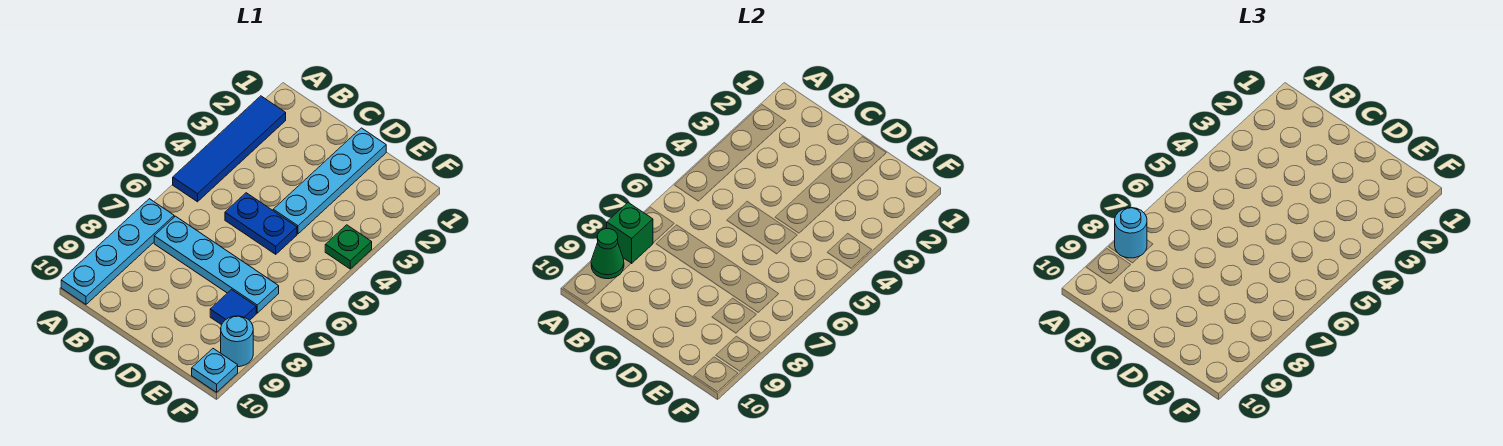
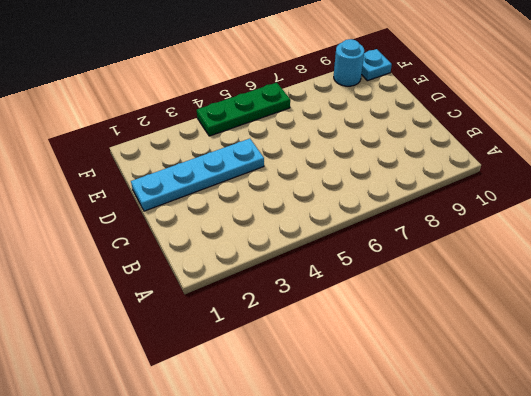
green plate F4:F6 level 1 -> green plate F4 level 1
none -> blue tile A2:A5 level 1
none -> cyan plate A7:A10 level 1
none -> cyan plate B7:E7 level 1

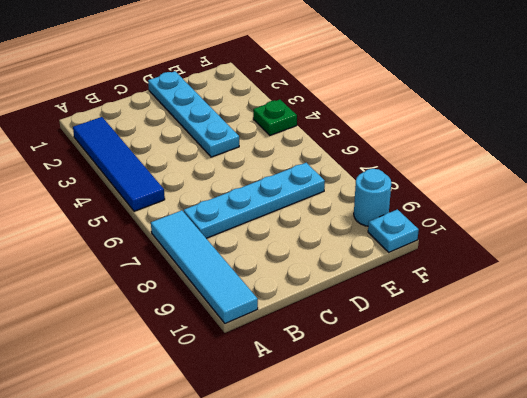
cyan tile A7:A10 level 1 -> cyan plate A7:A10 level 1
none -> blue plate C5:D5 level 1
none -> blue tile E8 level 1
none -> green brick A8 level 2

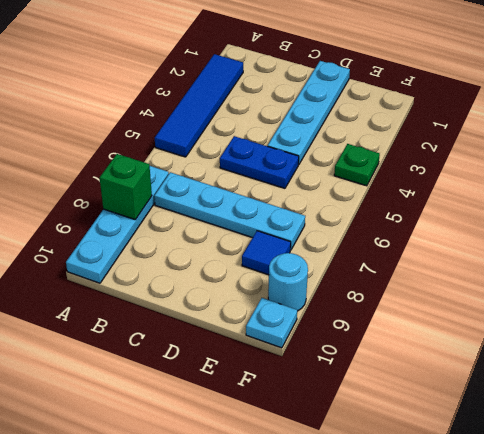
none -> green cone A9 level 2
none -> cyan round brick A8 level 3

